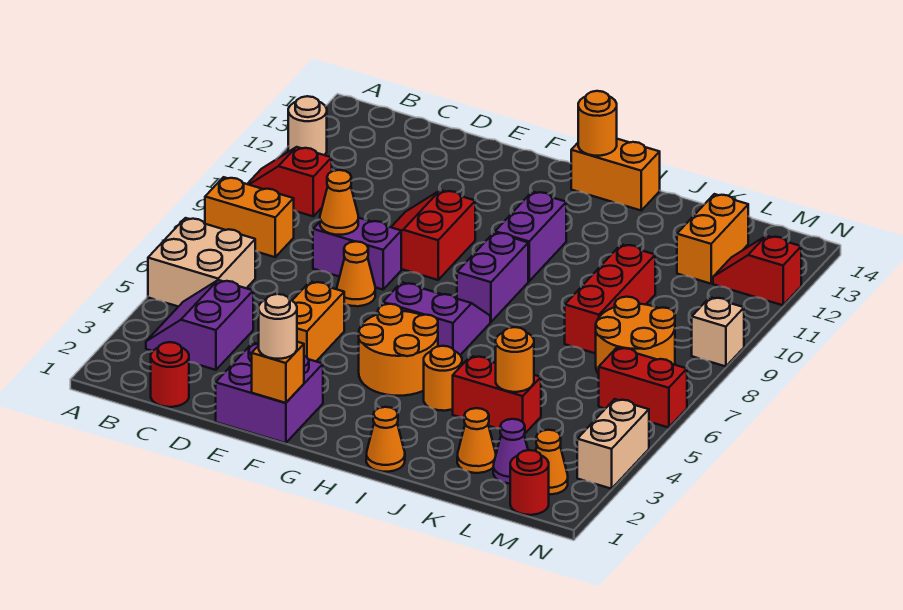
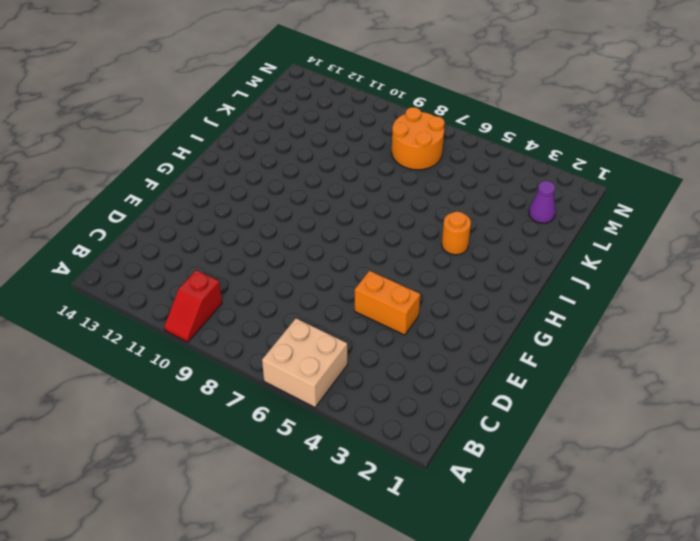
none -> orange brick A8:B8 level 1
none -> tan round brick A12 level 1
none -> purple slope B3:C4 level 1 top C
none -> red round brick C1 level 1

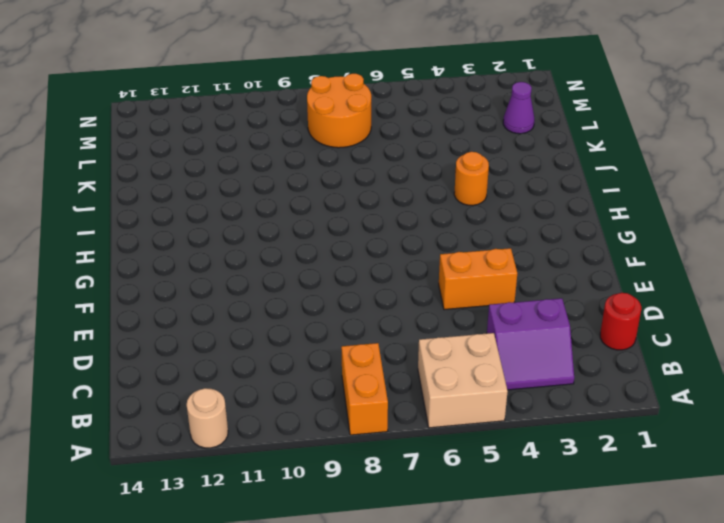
none -> red slope A10:B10 level 1 top B
none -> purple brick D8:E8 level 1
none -> purple brick E1:F2 level 1
none -> orange cone E7 level 1

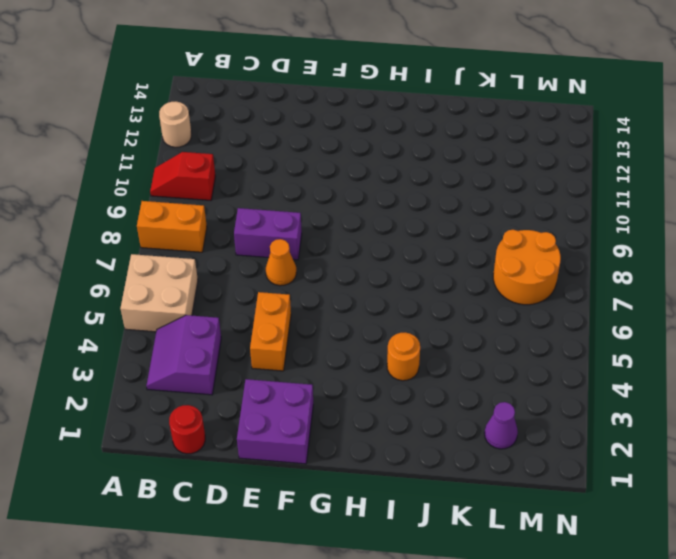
none -> red slope E9:F10 level 1 top F
none -> orange round brick G4:H5 level 1
none -> purple slope G6:H7 level 1 top 6
none -> purple brick H8:H9 level 1

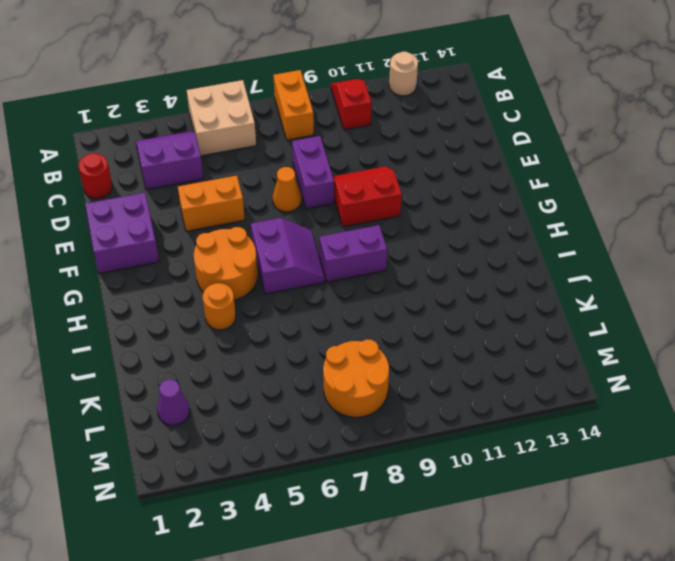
none -> purple brick H10:H11 level 1
none -> orange brick H14:I14 level 1
none -> orange cone I1 level 1
none -> red brick J4:K4 level 1

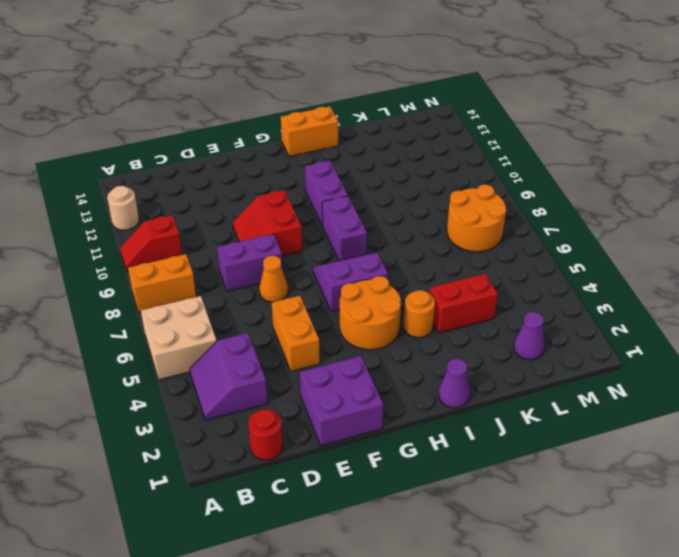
purple cone I1 level 1 -> orange cone I1 level 1
none -> orange cone K2 level 1
none -> red brick K8:K10 level 1
none -> orange brick L12:L13 level 1
none -> red round brick M1 level 1

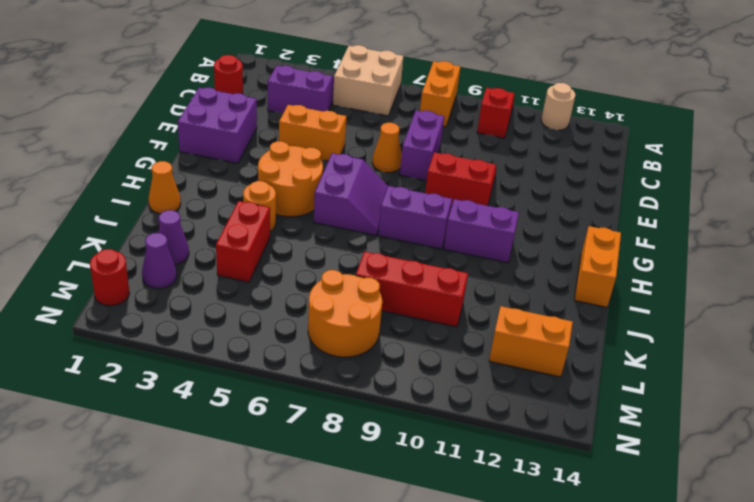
purple cone K2 level 1 -> orange cone K2 level 1
none -> orange cone M2 level 1
none -> red brick M6:N6 level 1
none -> red slope M12:N12 level 1 top N
none -> tan brick N3:N4 level 1

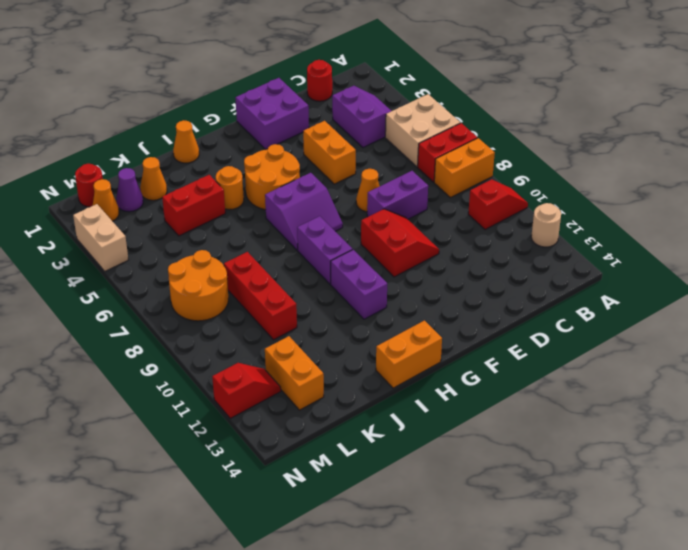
red brick A7:B7 level 1 -> red brick M6:N6 level 1
none -> tan brick N9 level 1
none -> orange cone D8 level 2
none -> orange brick F1 level 2
none -> orange round brick H14 level 2

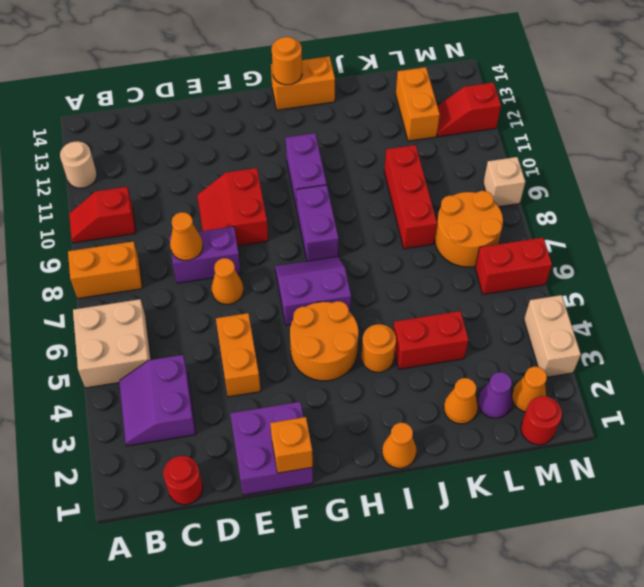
none -> orange round brick K4 level 2
none -> tan round brick F1 level 3

